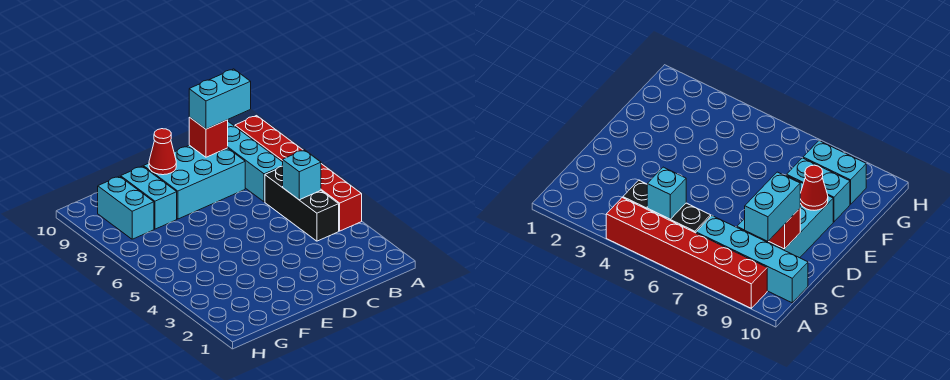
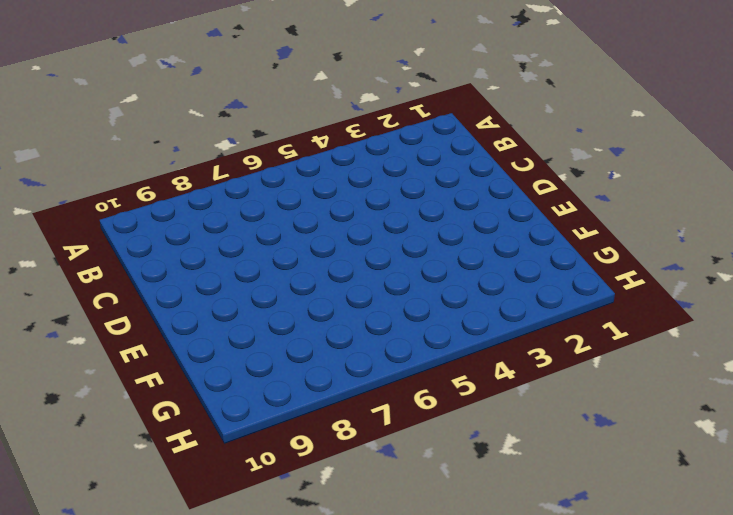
none -> red brick A4:A9 level 1
none -> black brick B4:B6 level 1

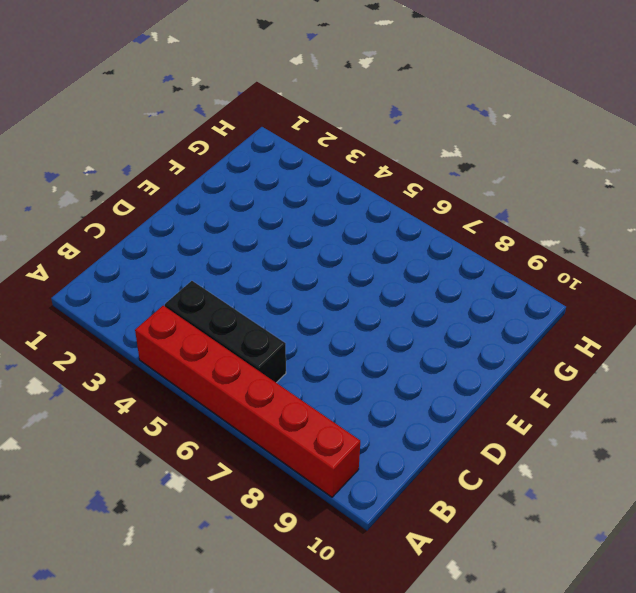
none -> cyan brick B7:B10 level 1
none -> cyan brick C8:E9 level 1

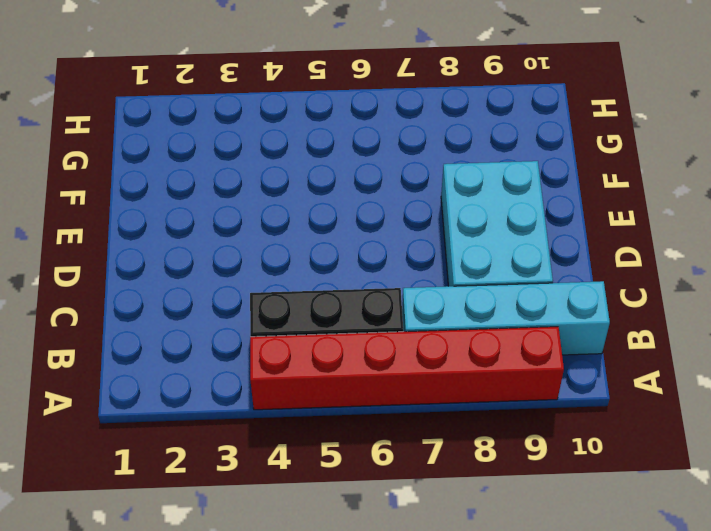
none -> cyan brick F8:F9 level 1
none -> cyan brick G8:G9 level 1

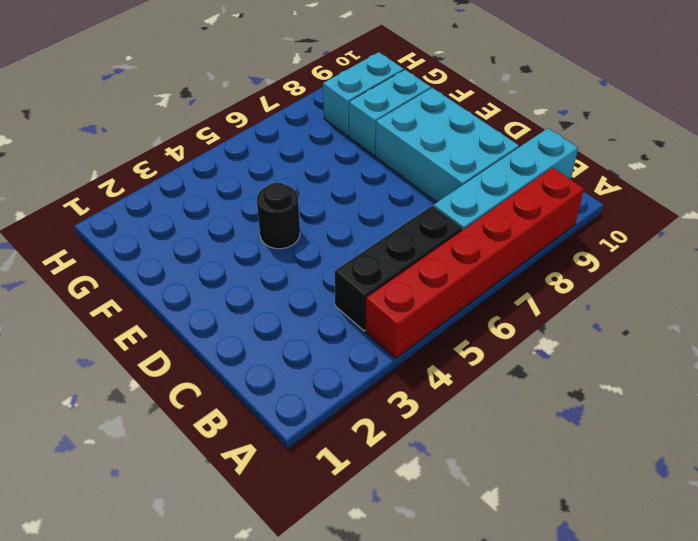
black round brick E4 level 1 -> none
none -> cyan brick B5 level 2
none -> red brick C9 level 2

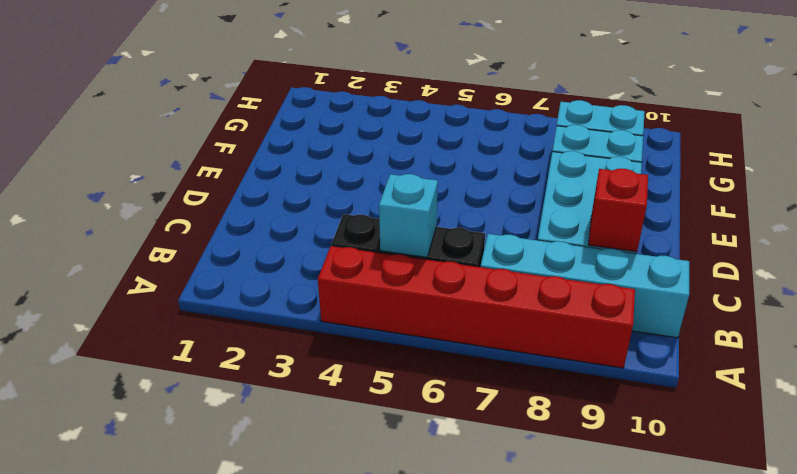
none -> red cone E9 level 2
none -> cyan brick B9:C9 level 3

